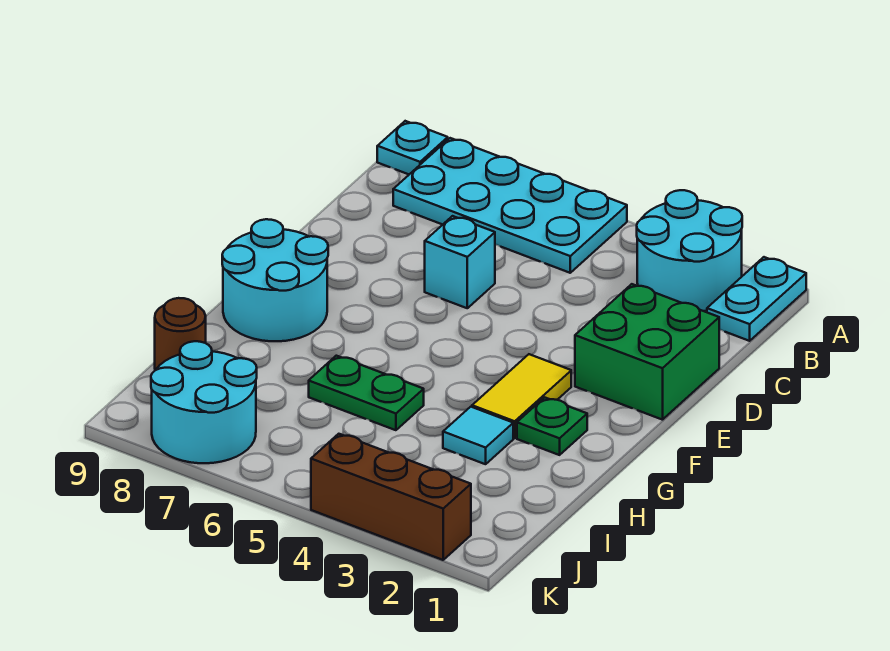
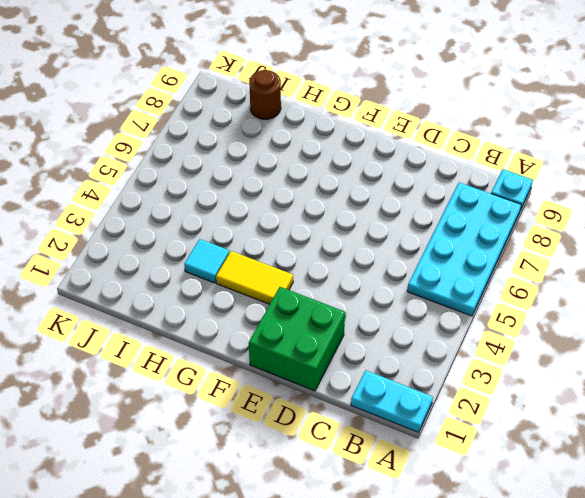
none -> cyan round brick A2:B3 level 1
none -> cyan brick D6 level 1
none -> cyan round brick F8:G9 level 1

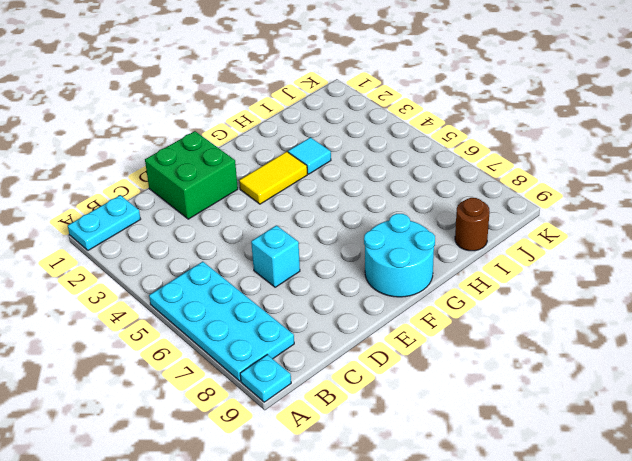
none -> cyan round brick A2:B3 level 1
none -> green plate G2 level 1
none -> green plate H5:H6 level 1

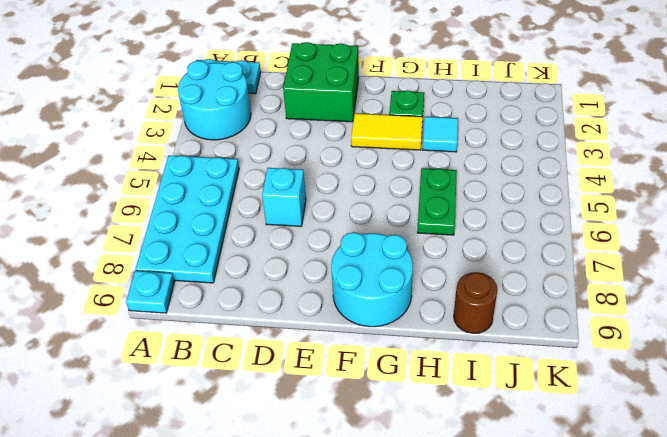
none -> cyan round brick J7:K8 level 1
none -> brown brick K2:K4 level 1

